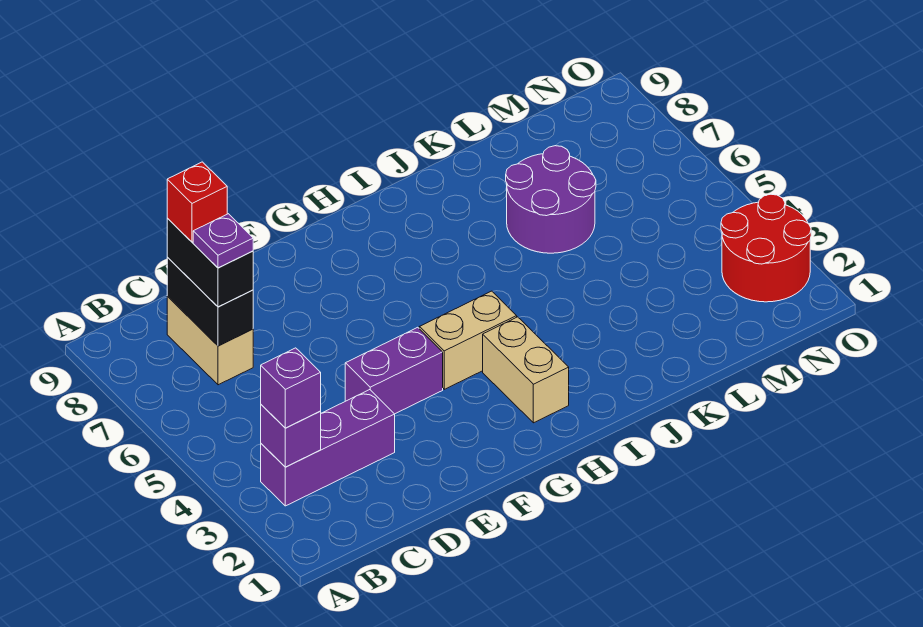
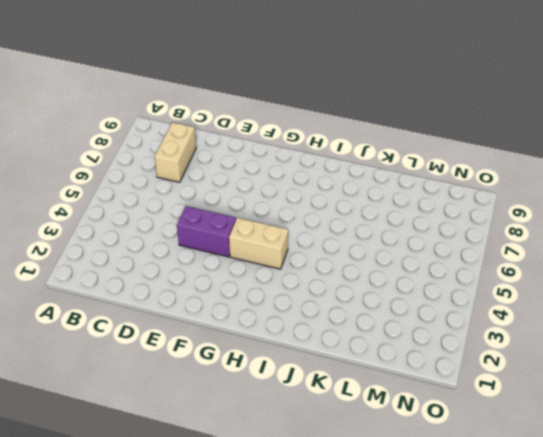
none -> purple brick B3:D3 level 1
none -> tan brick H2:H3 level 1
none -> purple round brick K6:L7 level 1

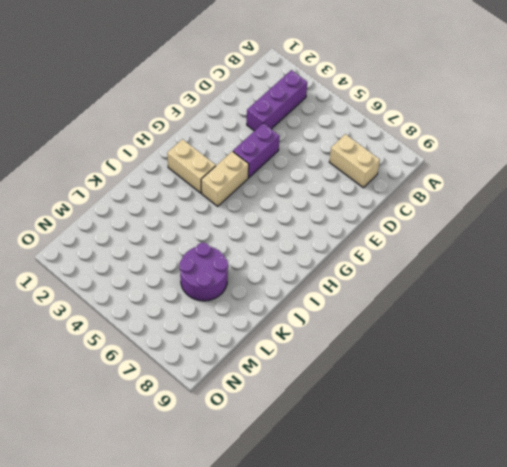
none -> red round brick N2:O3 level 1
none -> purple brick B3 level 2
none -> black brick C7:C8 level 2

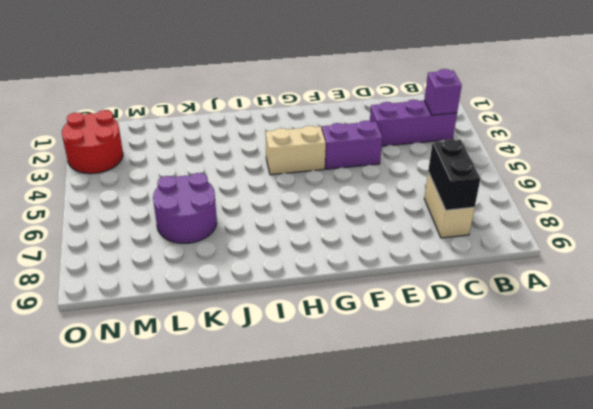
none -> tan brick H2:H3 level 1
none -> purple brick B3 level 3
none -> black brick C7:C8 level 3

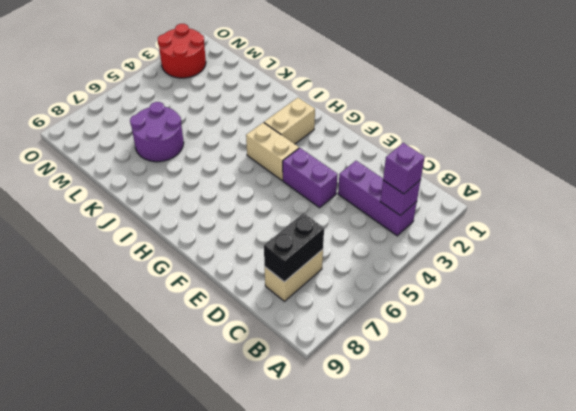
none -> black brick C7:C8 level 3
none -> purple plate C7 level 4
none -> red brick C8 level 4

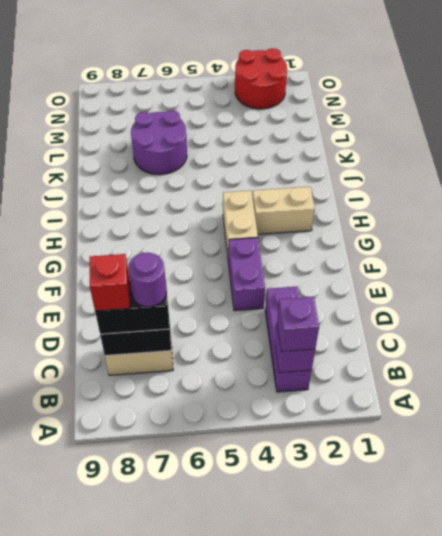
purple round brick C7 level 4 -> purple plate C7 level 4

